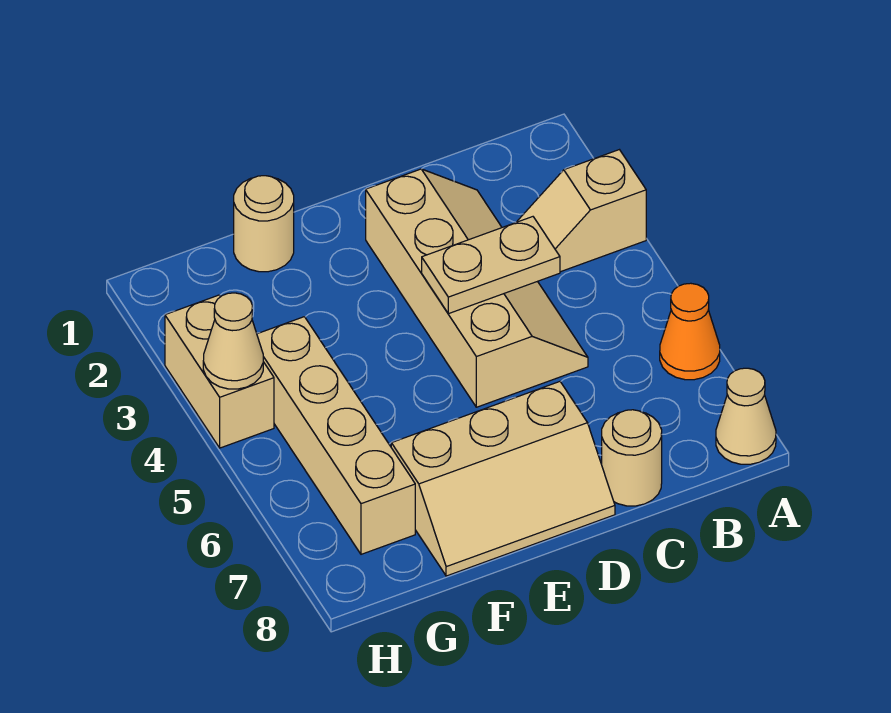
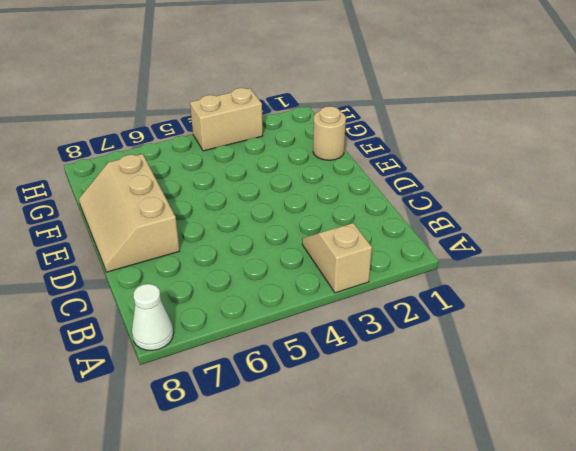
white cone A8 level 1 -> tan cone A8 level 1
none -> orange cone A6 level 1
none -> tan slope C2:D5 level 1 top D

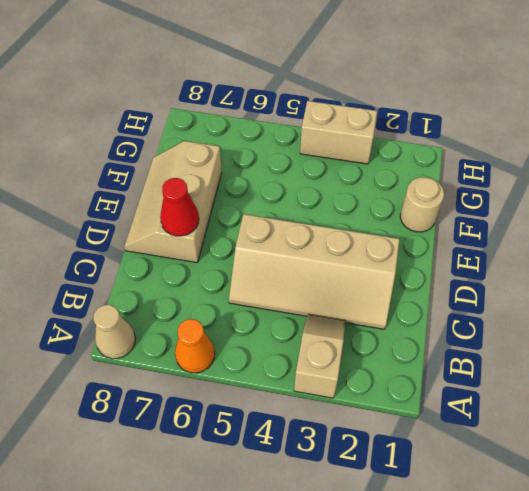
red cone D7 level 2 -> none
none -> tan round brick C8 level 1
none -> tan brick G4:G7 level 1

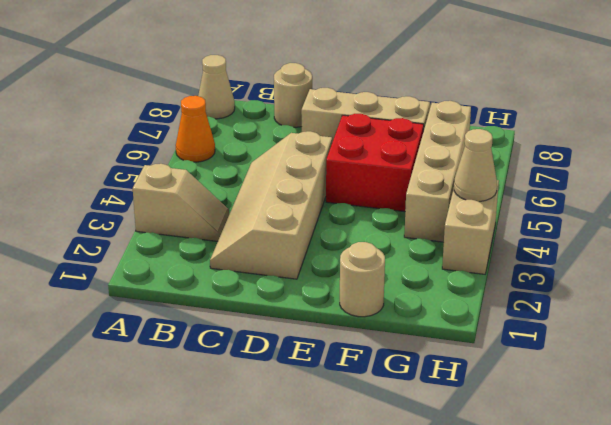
red brick E5:F6 level 1 -> none
none -> tan plate C4:D4 level 2

